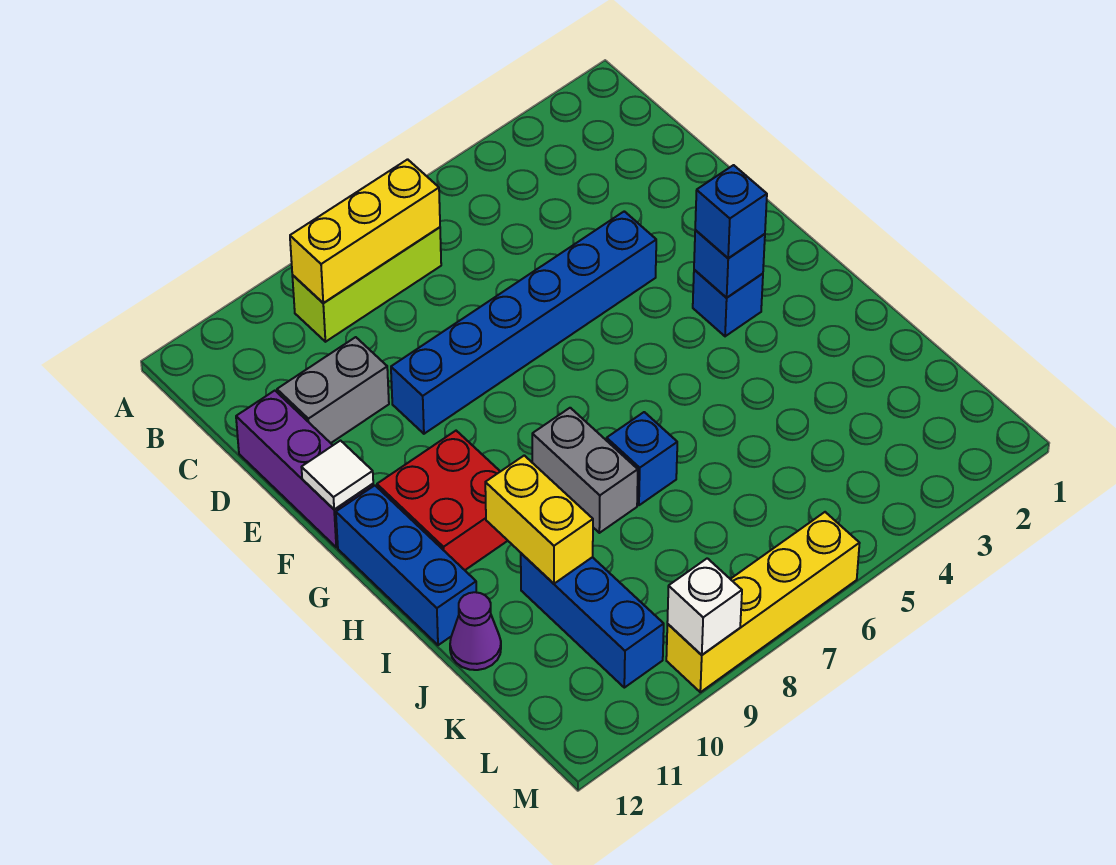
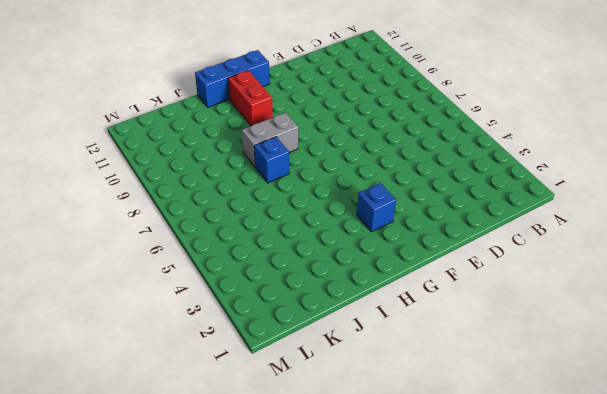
red brick H10:H11 level 1 -> red brick G10:H11 level 1
none -> lime brick B7:B9 level 1
none -> grey brick D10:D11 level 1
none -> purple brick D12:F12 level 1

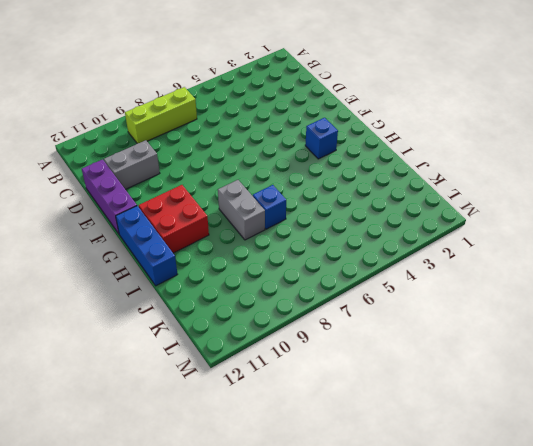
none -> blue brick E4:E9 level 1
none -> blue brick J10:L10 level 1
none -> purple cone J12 level 1

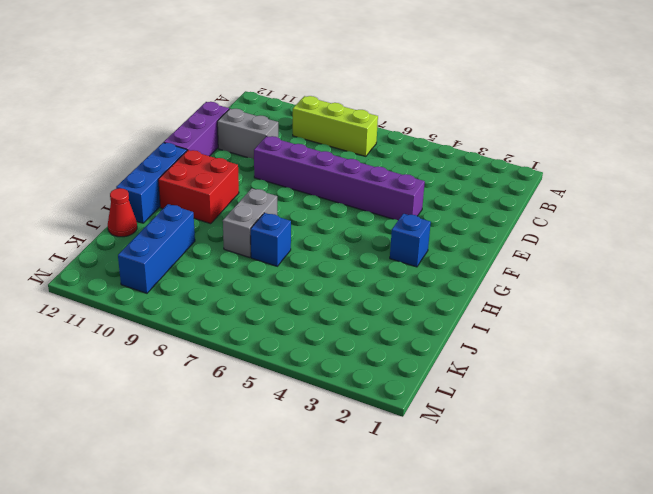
purple brick E4:E9 level 1 -> blue brick E4:E9 level 1
red cone J12 level 1 -> purple cone J12 level 1
none -> yellow brick M6:M9 level 1
none -> yellow brick B7:B9 level 2
none -> white tile F12 level 2

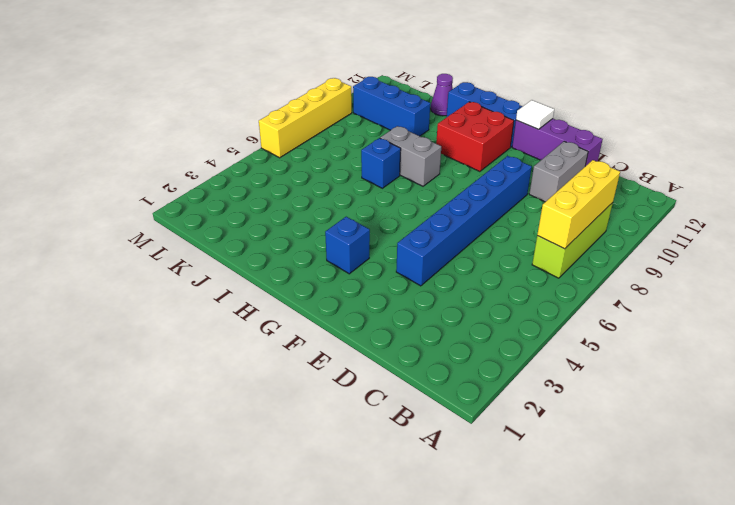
none -> blue brick G3 level 2
none -> yellow brick I10:J10 level 2
none -> white brick M9 level 2

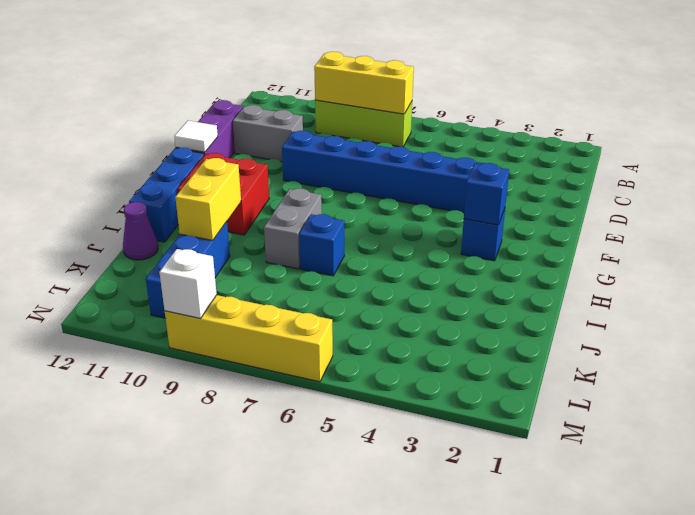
none -> blue brick G3 level 3

